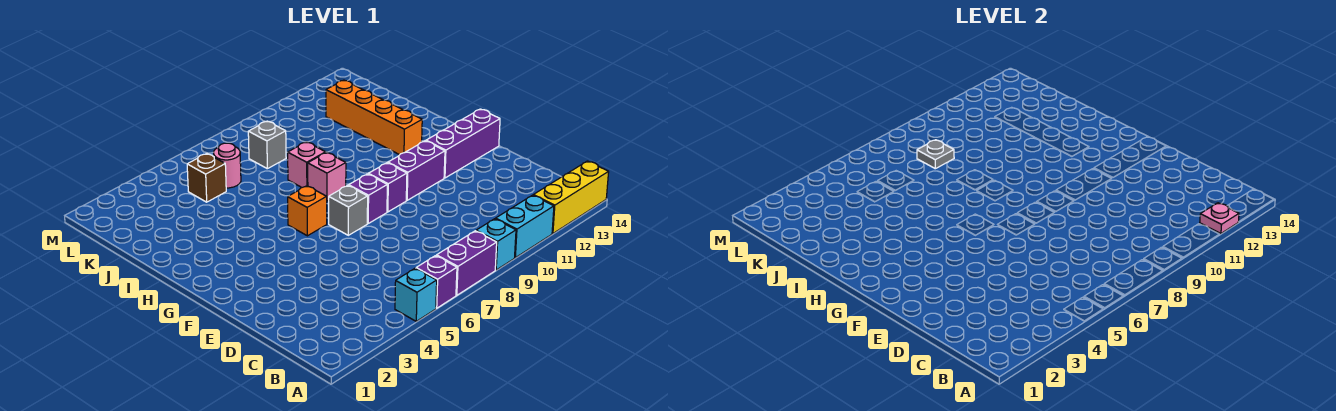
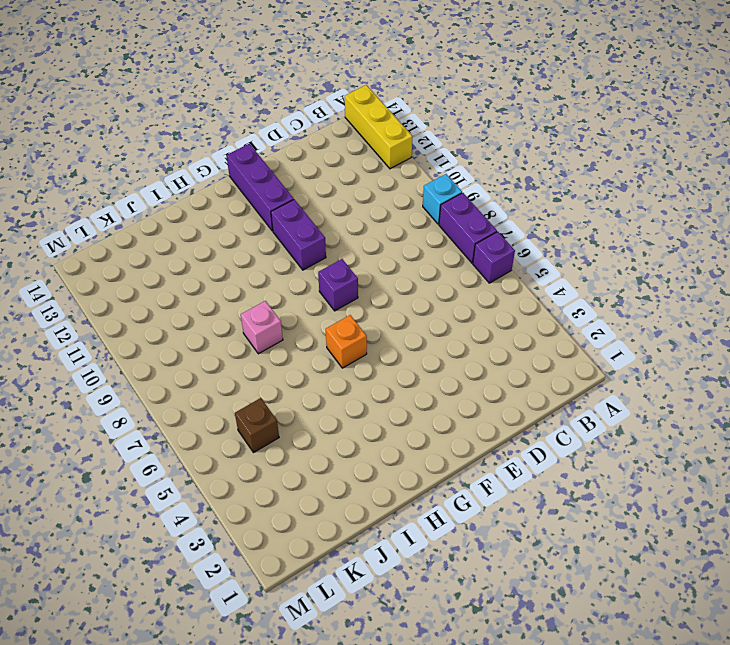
none -> cyan brick A5 level 1
none -> cyan brick A10:A11 level 1
none -> grey brick F7 level 1

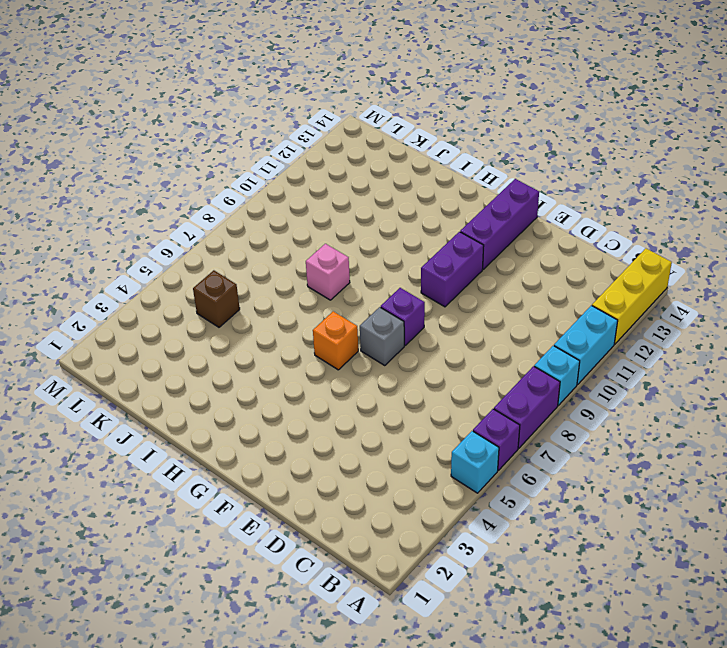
none -> purple brick F9 level 1
none -> pink brick H8 level 1
none -> orange brick H12:K12 level 1

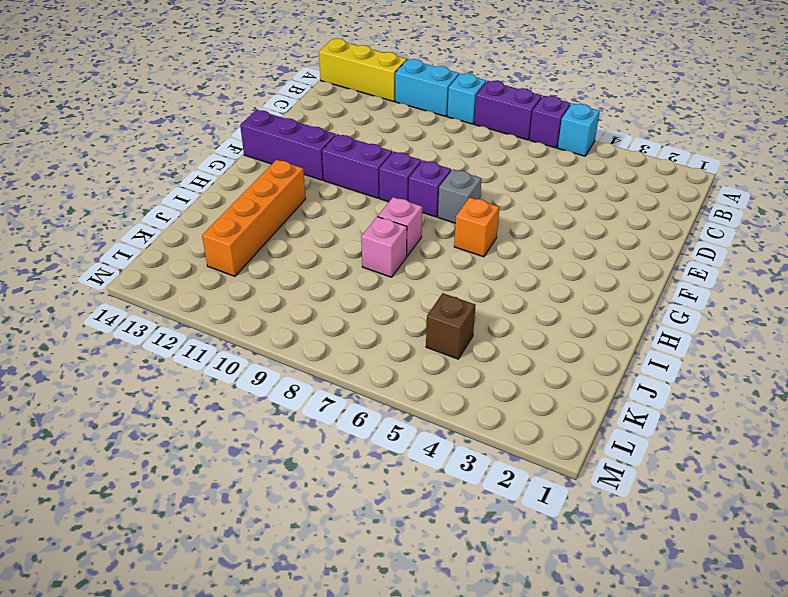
none -> pink round brick K6 level 1
none -> grey brick K8 level 1
none -> pink plate A12 level 2

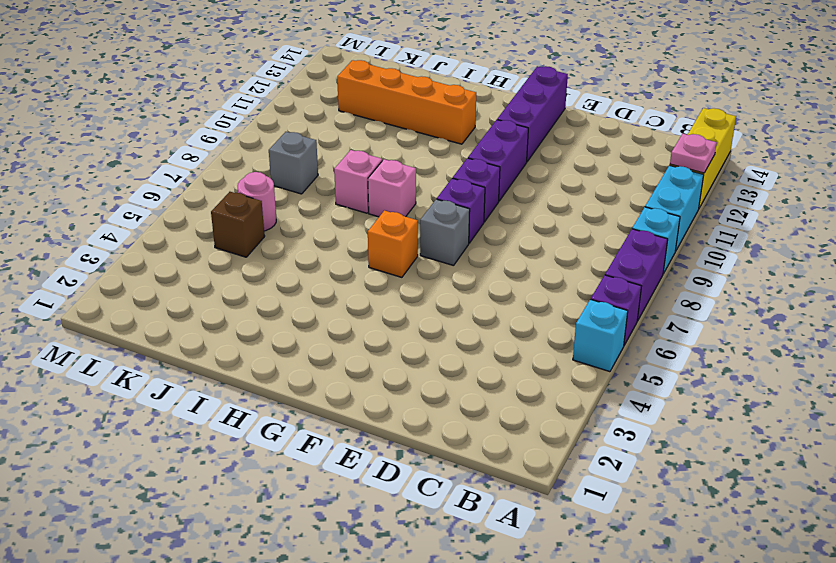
none -> grey plate K8 level 2

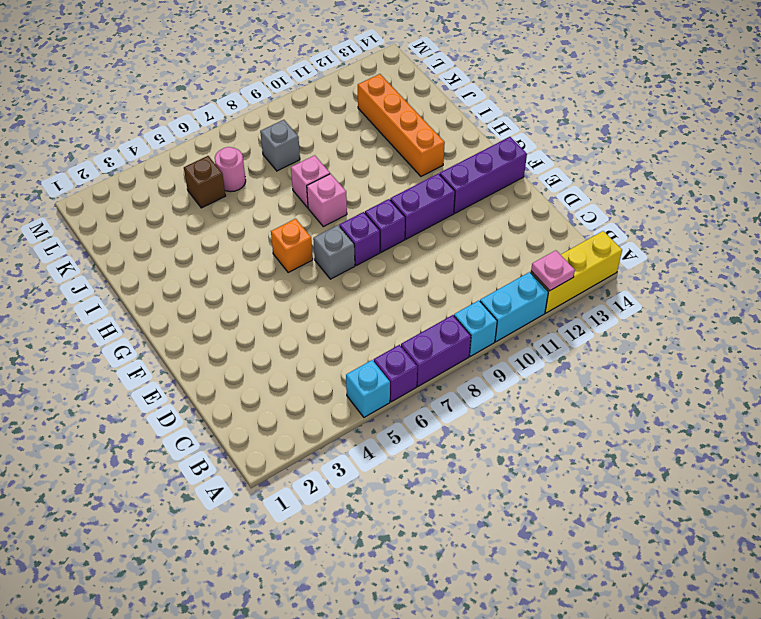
none -> grey plate K8 level 2

